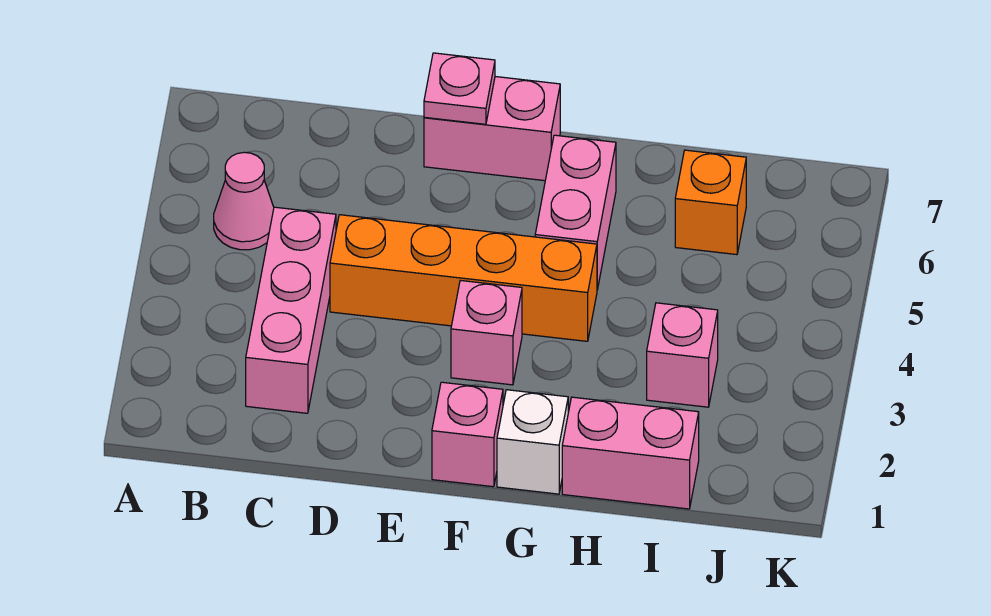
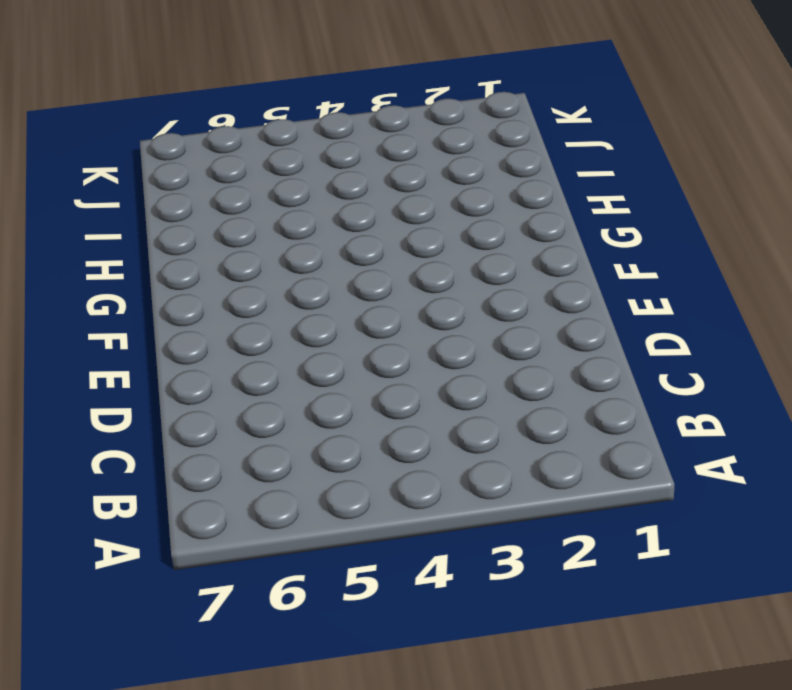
none -> pink cone B5 level 1
none -> pink brick C2:C4 level 1
none -> orange brick D4:G4 level 1

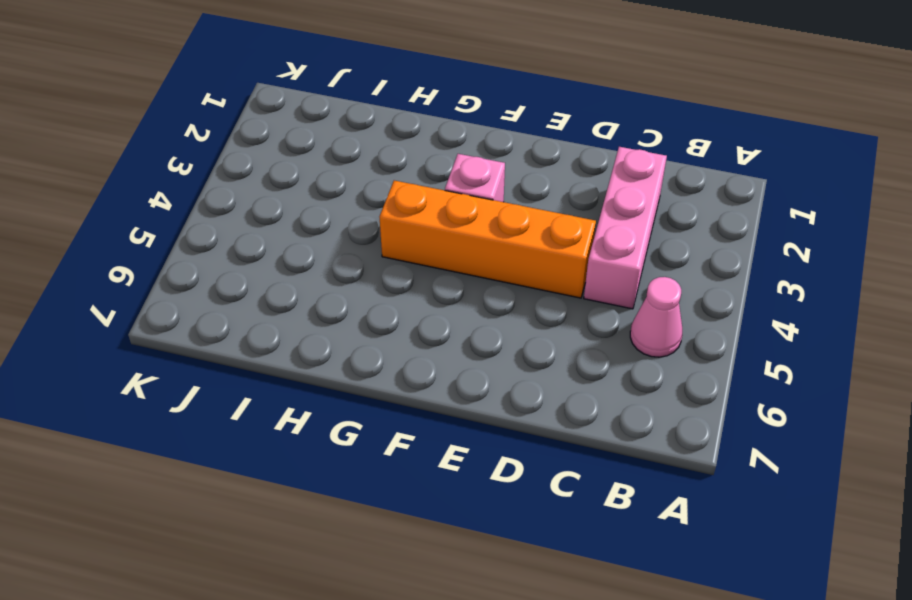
none -> pink brick E7:F7 level 1
none -> pink brick F1 level 1
none -> white brick G1 level 1

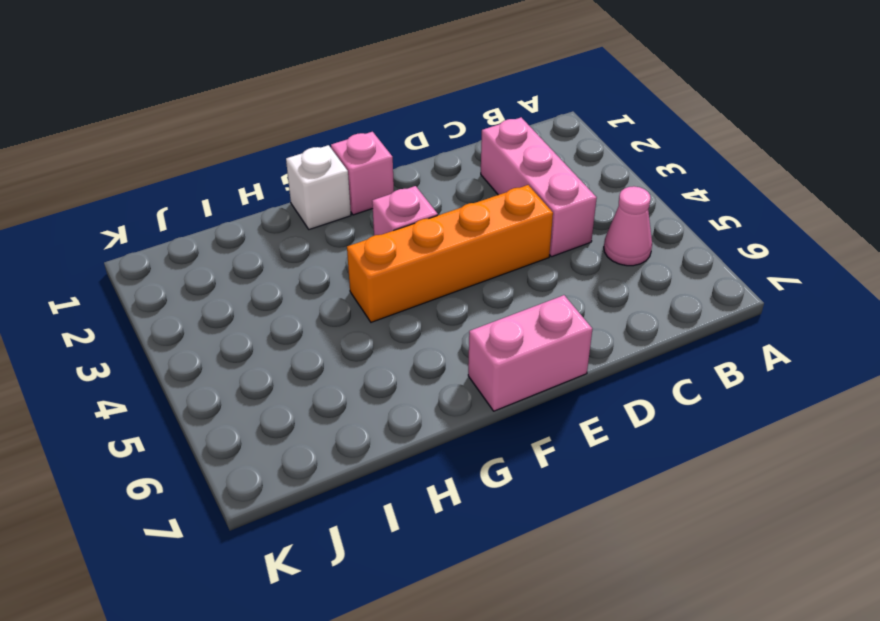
none -> pink brick G5:G6 level 1
none -> pink brick H1:I1 level 1
none -> pink brick I3 level 1

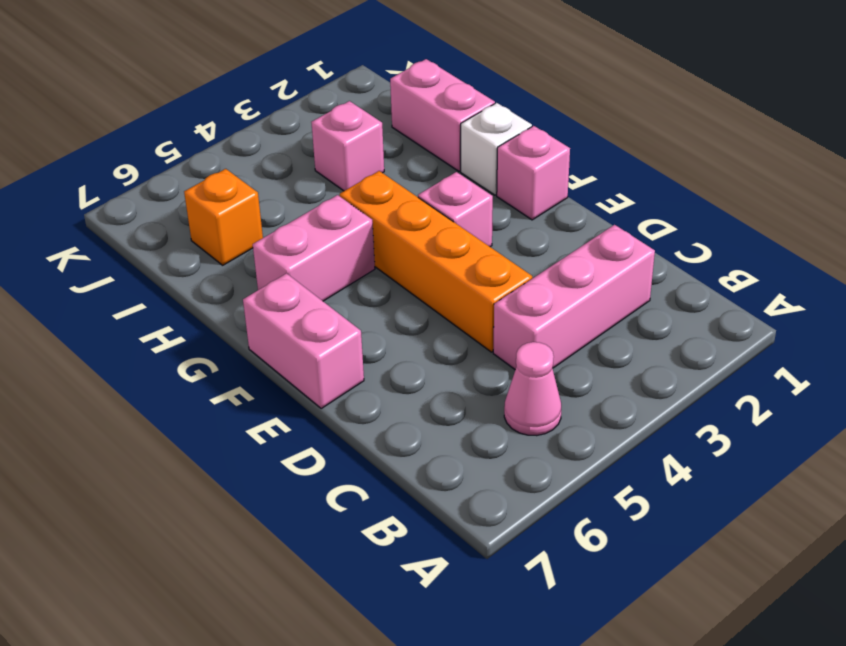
none -> pink plate E7 level 2

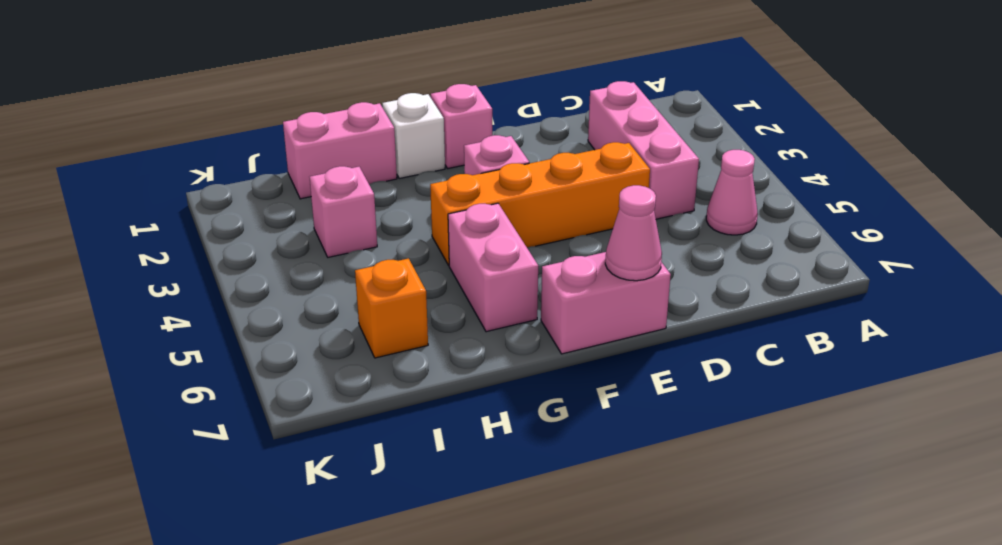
pink cone E7 level 2 -> pink plate E7 level 2

